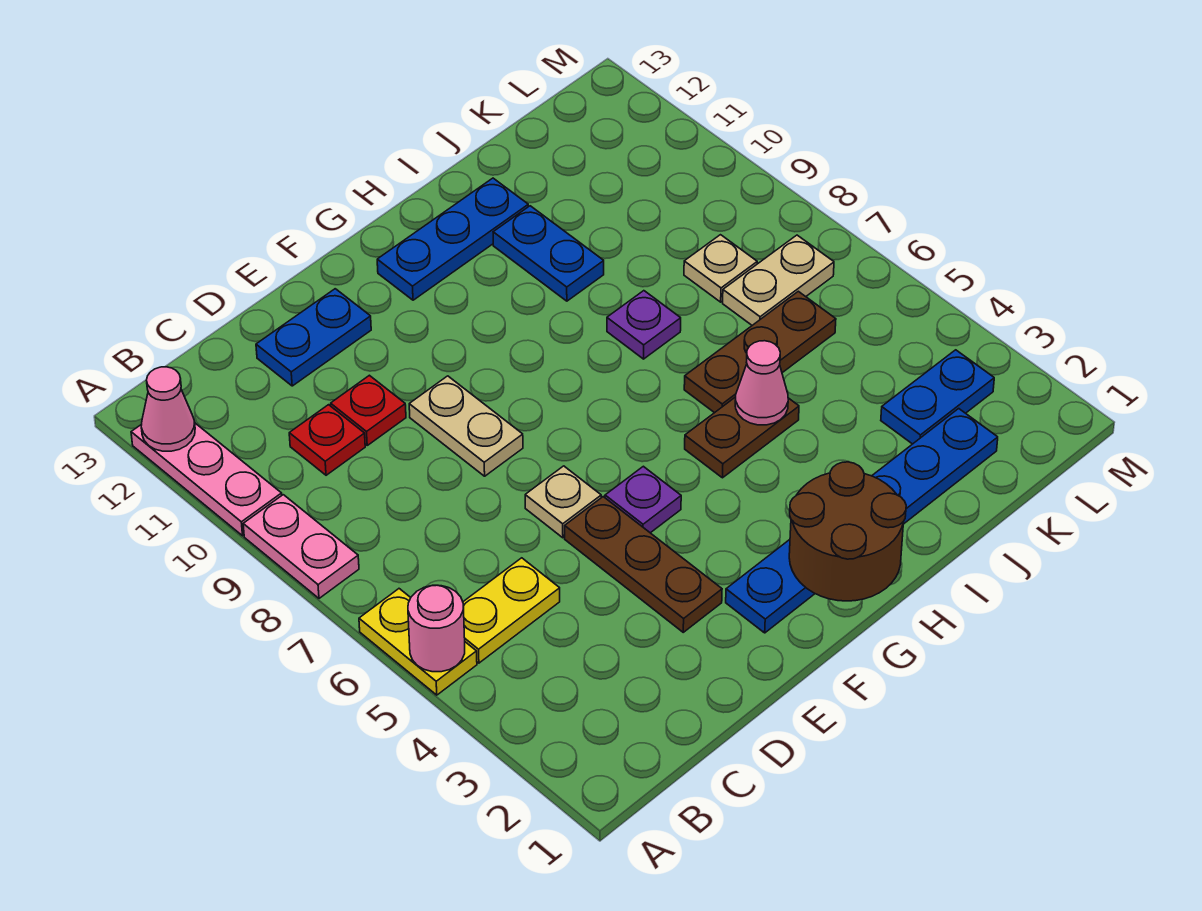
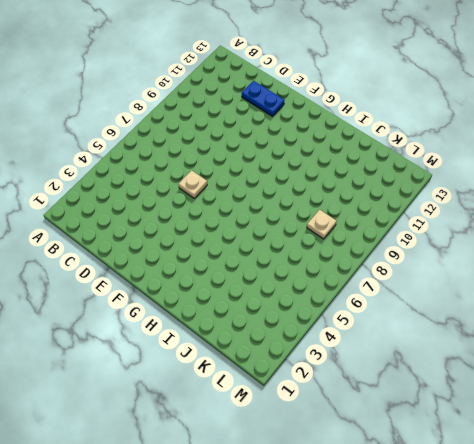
none -> yellow plate A5:A6 level 1
none -> pink plate A8:A9 level 1
none -> pink plate A10:A12 level 1

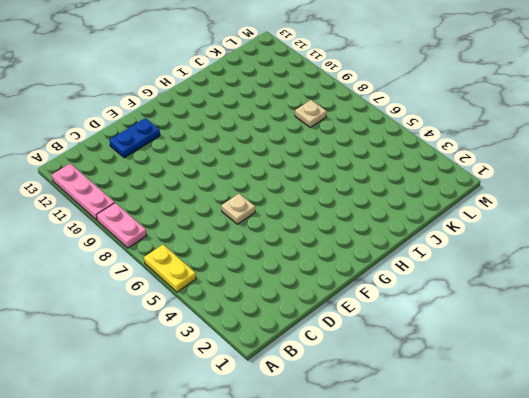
none -> yellow plate B5:C5 level 1
none -> red plate C10 level 1
none -> red plate D10 level 1

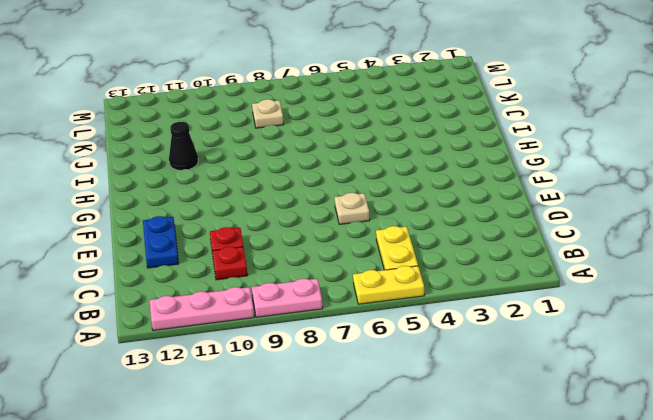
black cone I11 level 1 -> blue plate I10:I11 level 1
none -> brown plate E3:E5 level 1
none -> tan plate E8:E9 level 1
none -> blue plate F2:K2 level 1

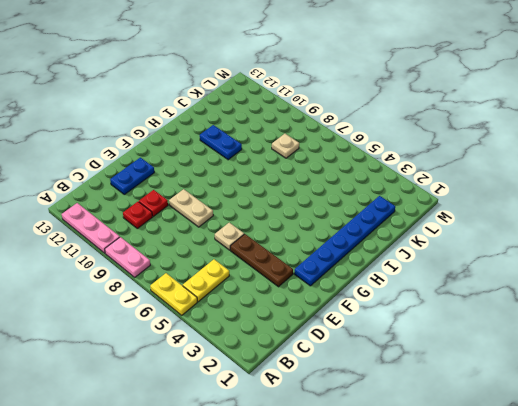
none -> purple plate F5 level 1
none -> blue plate G12:I12 level 1
none -> brown plate H5:I5 level 1

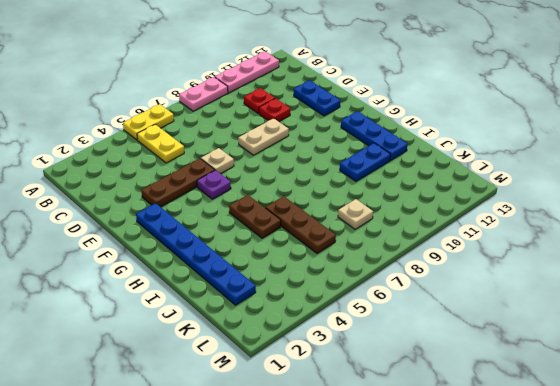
none -> purple plate I8 level 1
none -> blue plate K3:L3 level 1
none -> tan plate K7:L7 level 1

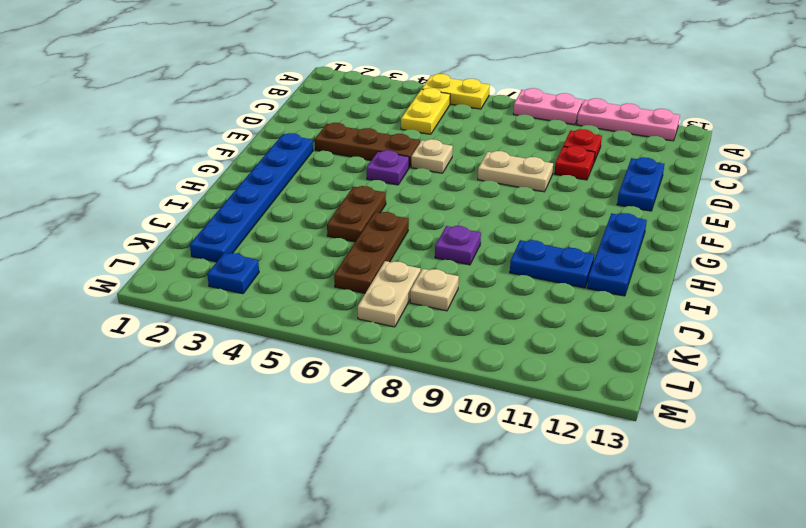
blue plate L3 level 1 -> blue plate K3:L3 level 1
none -> pink round brick A5 level 2
none -> pink cone A12 level 2
none -> brown round brick G1:H2 level 2

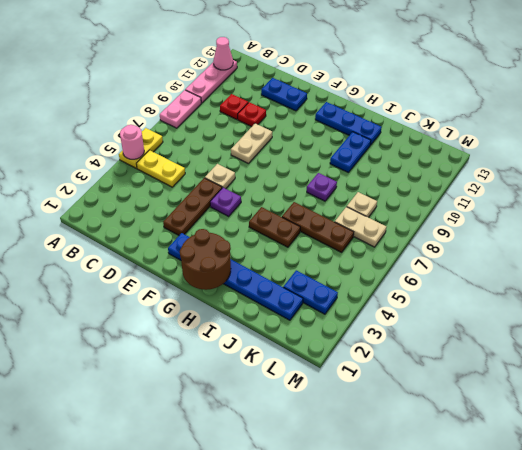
none -> pink cone I5 level 2

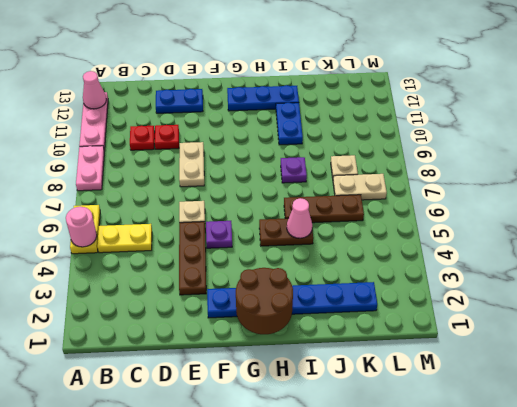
none -> blue plate K3:L3 level 1

